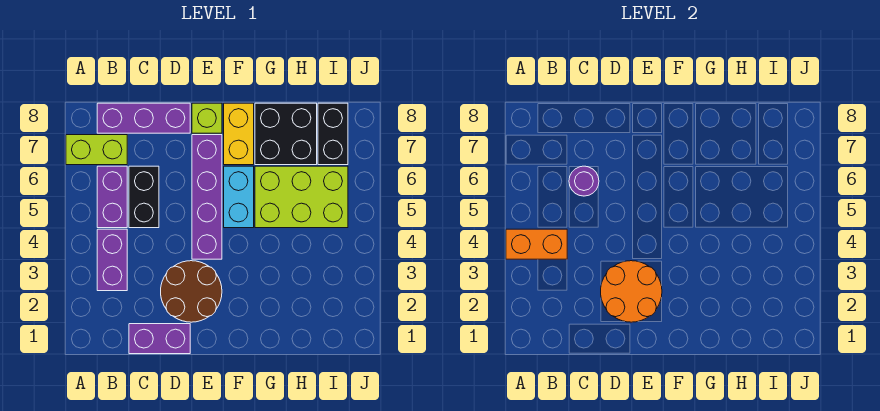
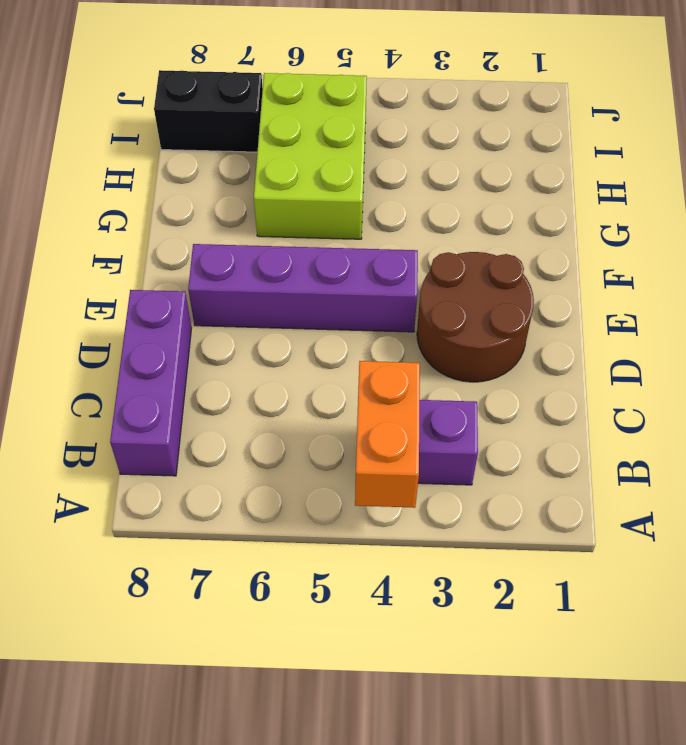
none -> lime brick A7:B7 level 1
none -> purple brick B5:B6 level 1
none -> purple brick C1:D1 level 1

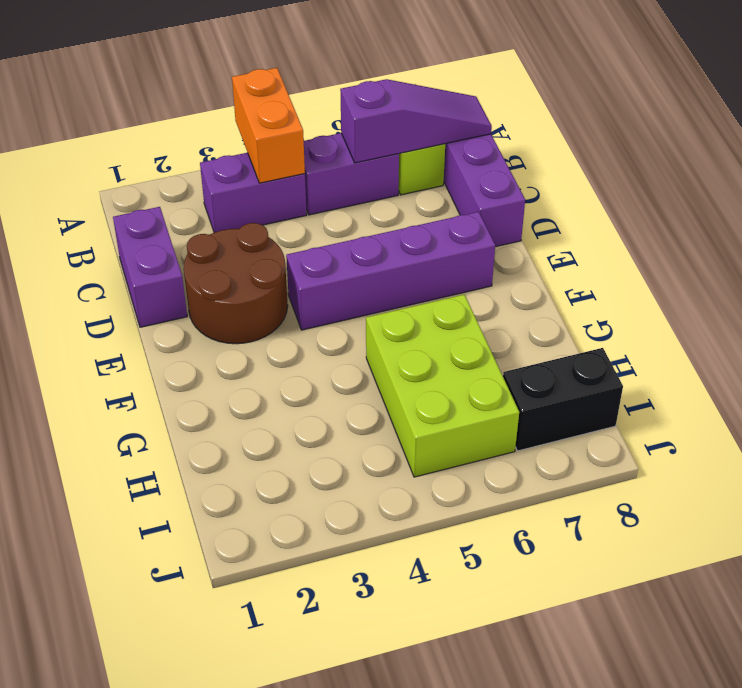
purple slope B6:B8 level 2 top 6 -> none
none -> black brick C5:C6 level 1
none -> lime brick E8 level 1
none -> cyan brick F5:F6 level 1

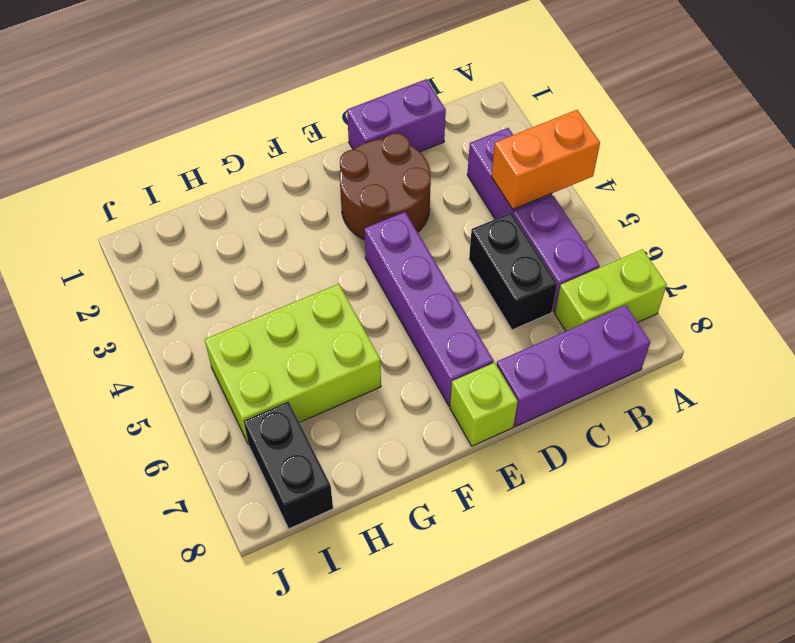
none -> cyan brick F5:F6 level 1
none -> yellow brick F7:F8 level 1
none -> black brick G7:H8 level 1

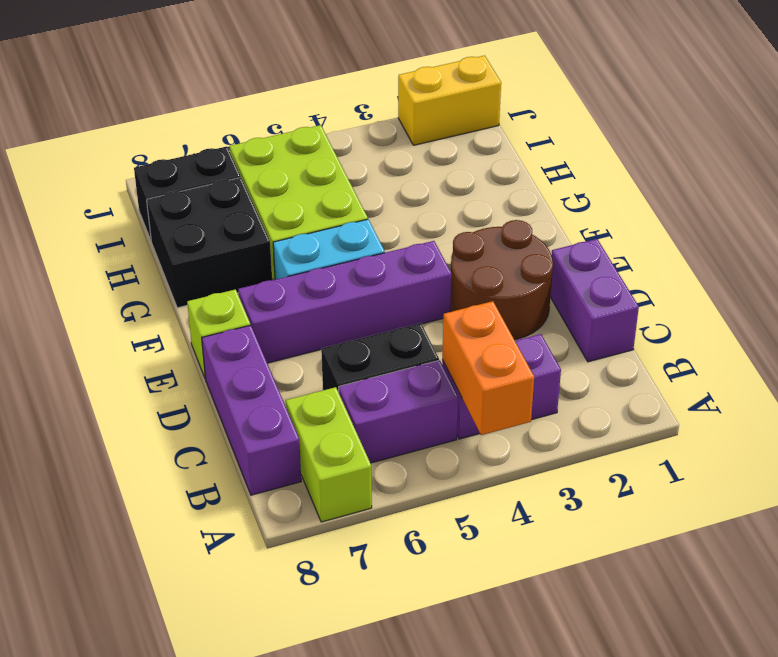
yellow brick J1:J2 level 1 -> yellow brick F7:F8 level 1
none -> purple round brick C6 level 2
none -> orange round brick D2:E3 level 2

